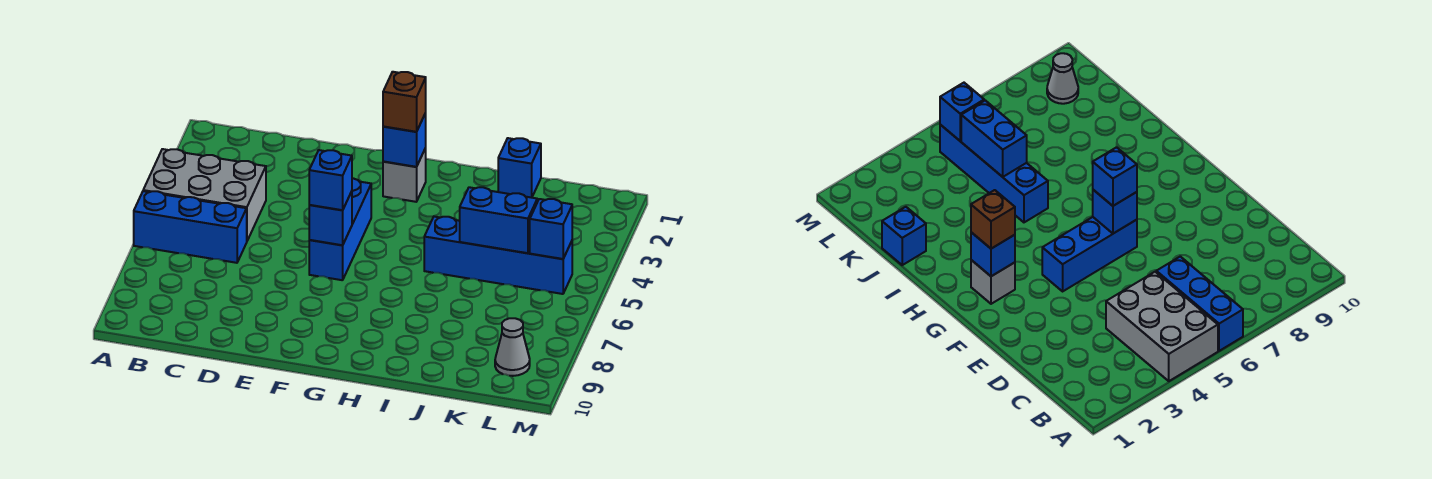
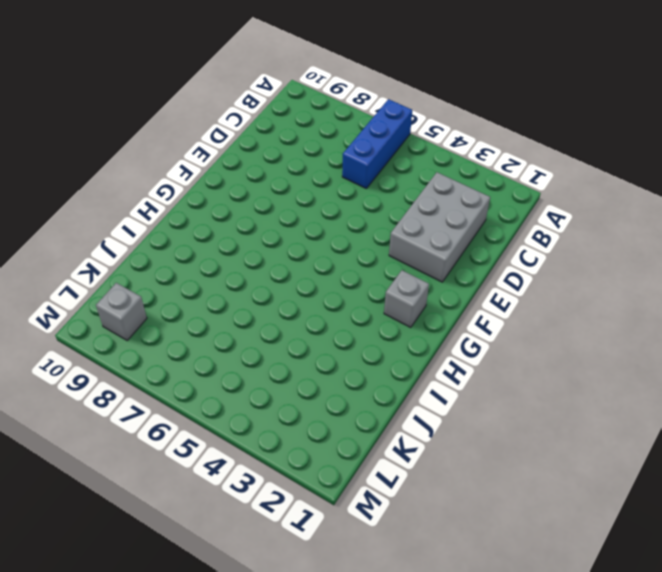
grey brick C2:E3 level 1 -> grey brick A4:C5 level 1
grey brick L9 level 1 -> grey cone L9 level 1
none -> blue brick F4:F6 level 1
none -> blue brick I5:L5 level 1
none -> blue brick J1 level 1

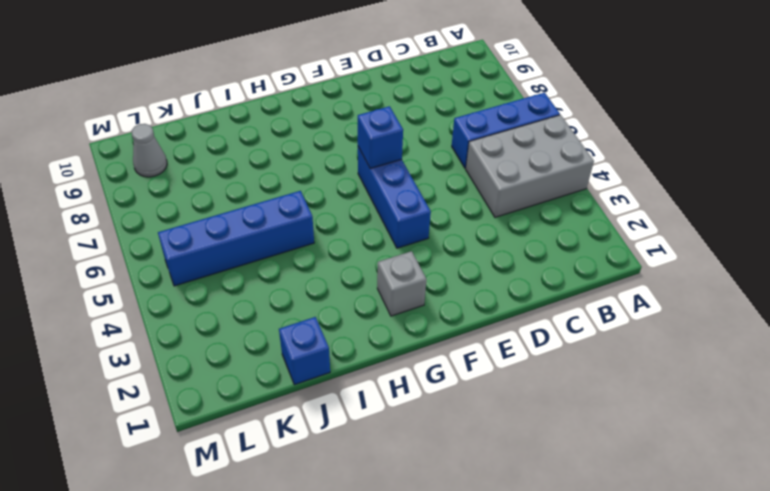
none -> blue brick G2 level 2
none -> blue brick J5:K5 level 2
none -> blue brick L5 level 2

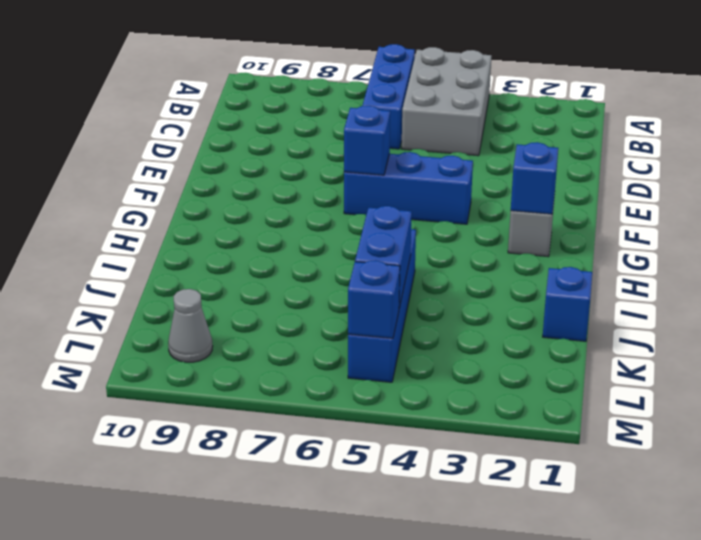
none -> blue brick F6 level 3
none -> brown brick G2 level 3

